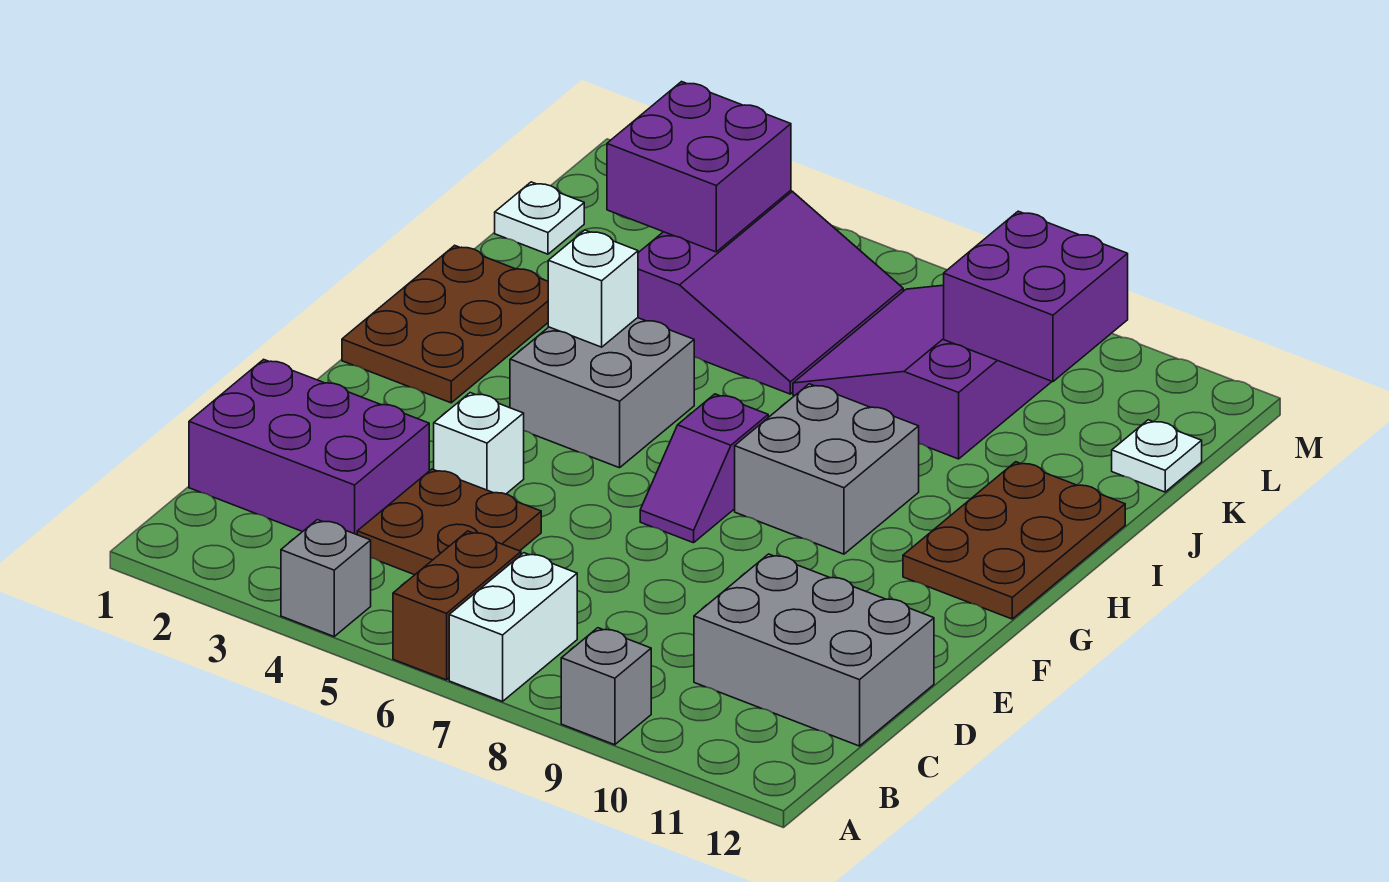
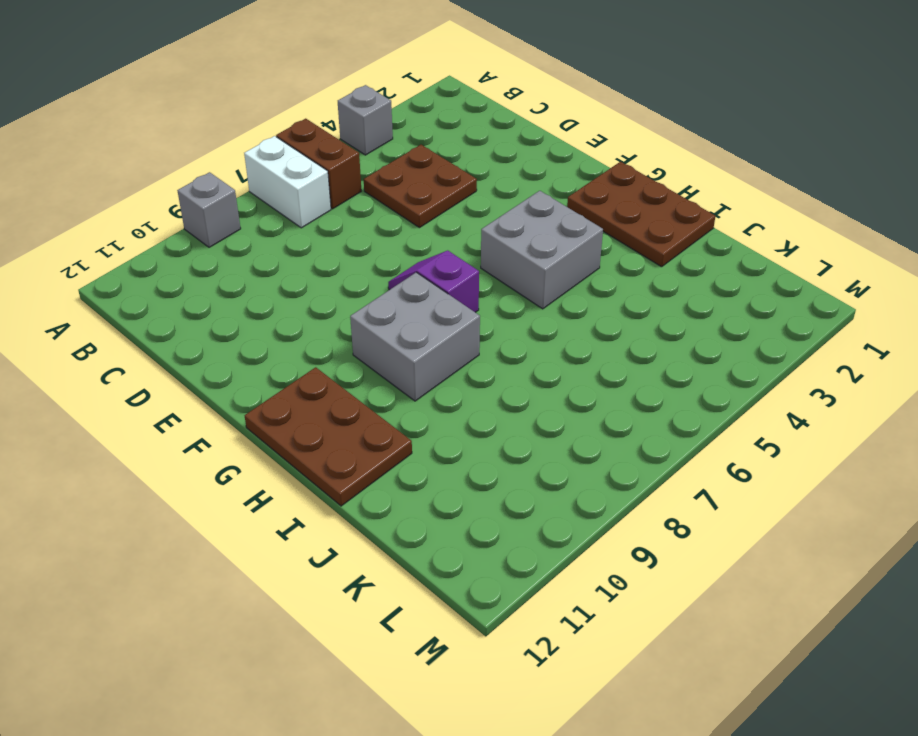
none -> purple brick C1:D3 level 1
none -> grey brick C10:D12 level 1
none -> white brick E4 level 1

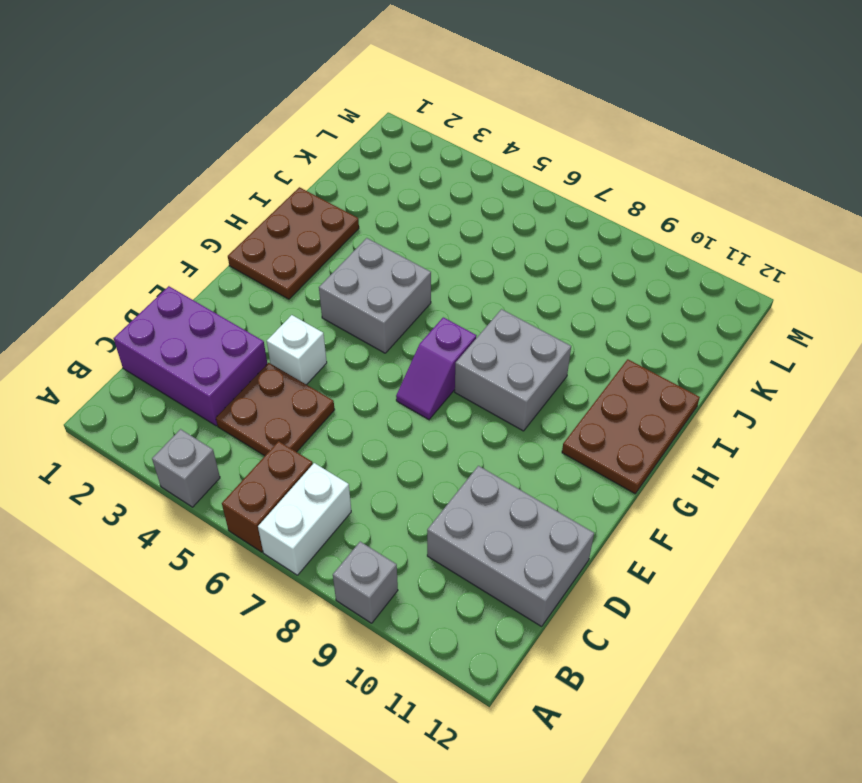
none -> purple slope J4:L6 level 1 top 4
none -> purple slope J7:L9 level 1 top 9
none -> white plate K1 level 1

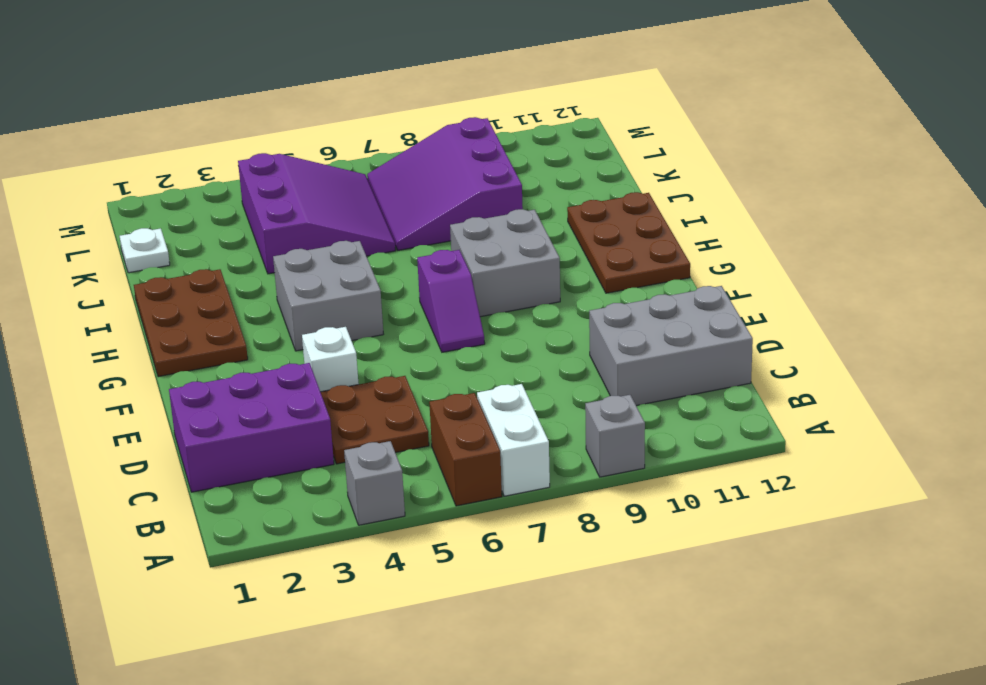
none -> white plate K12 level 1
none -> white brick H4 level 2
none -> purple brick K3:L4 level 2

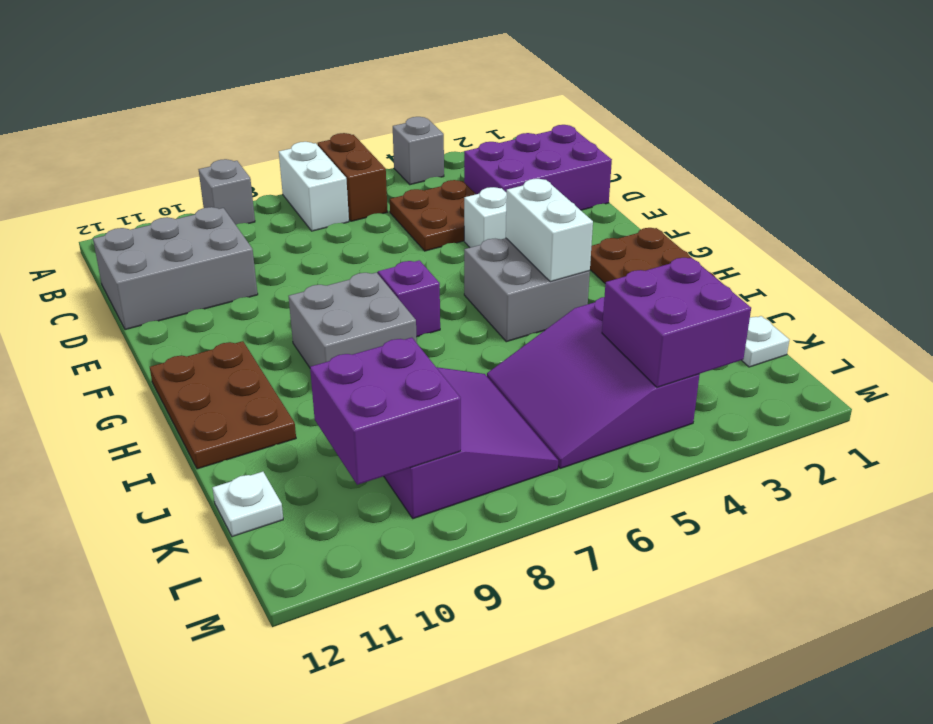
white brick G4:H4 level 2 -> white brick H4 level 2

